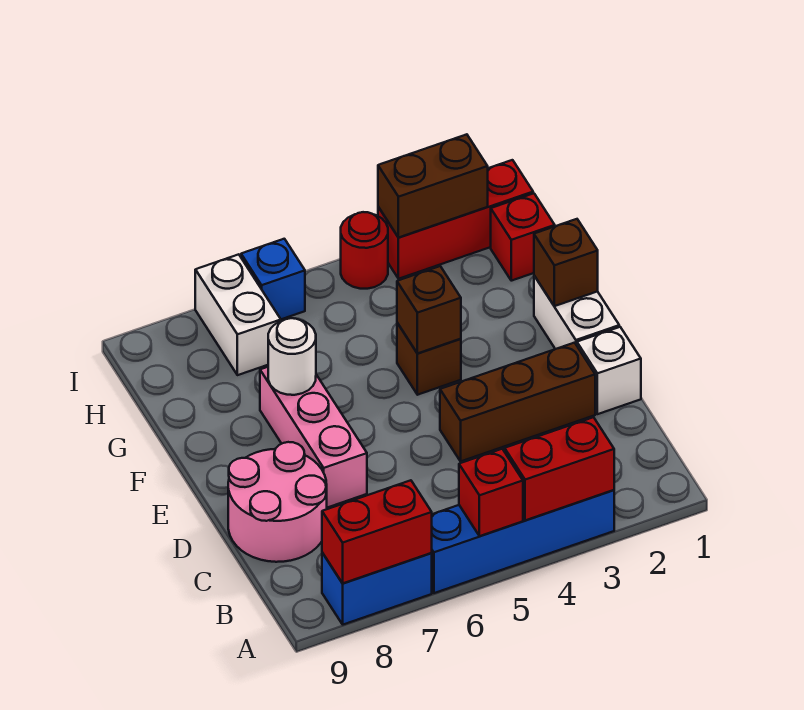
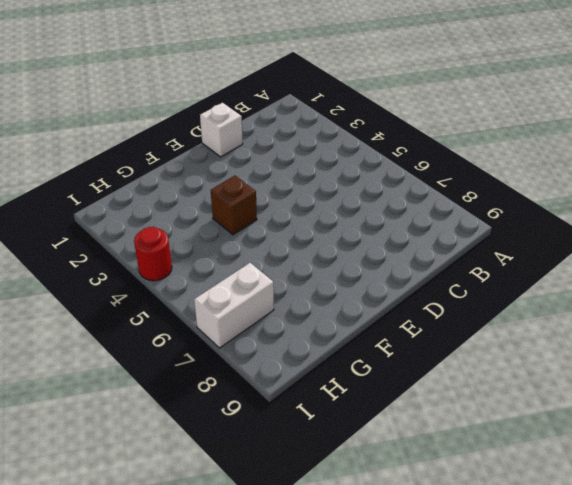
none -> blue brick A3:A6 level 1
none -> blue brick A7:A8 level 1
none -> pink round brick C8:D9 level 1

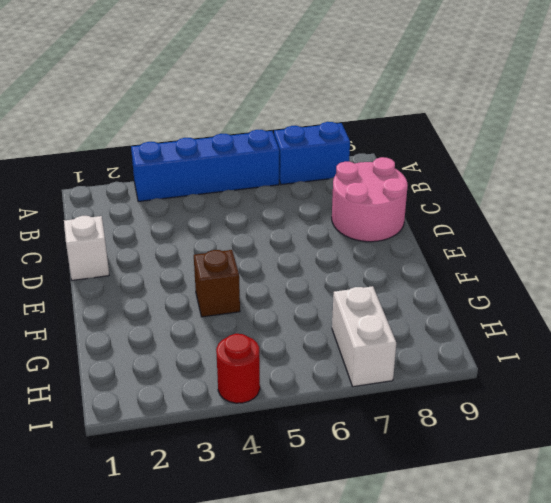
none -> brown brick D2:D4 level 1
none -> pink brick D7:F7 level 1
none -> white brick E1:F1 level 1

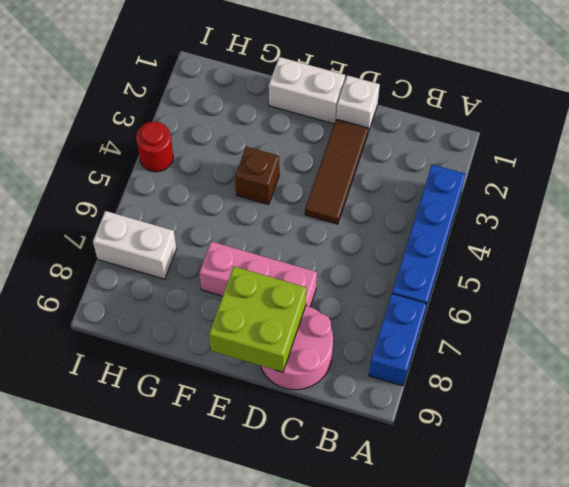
brown tile D2:D4 level 1 -> brown brick D2:D4 level 1
lime brick D8:E9 level 2 -> none
none -> red brick H1 level 1
none -> red brick I1:I3 level 1
none -> blue brick I6 level 1

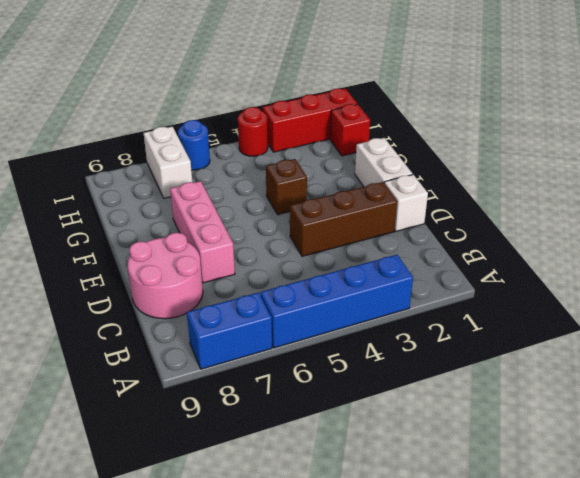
blue round brick I6 level 1 -> blue brick I6 level 1
none -> red brick A3:A4 level 2
none -> red brick A5 level 2
none -> red brick A7:A8 level 2

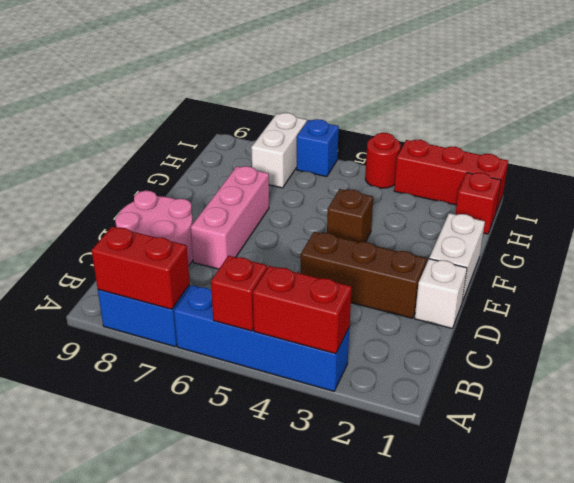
none -> brown brick F1 level 2
none -> brown brick F4 level 2
none -> white round brick F7 level 2

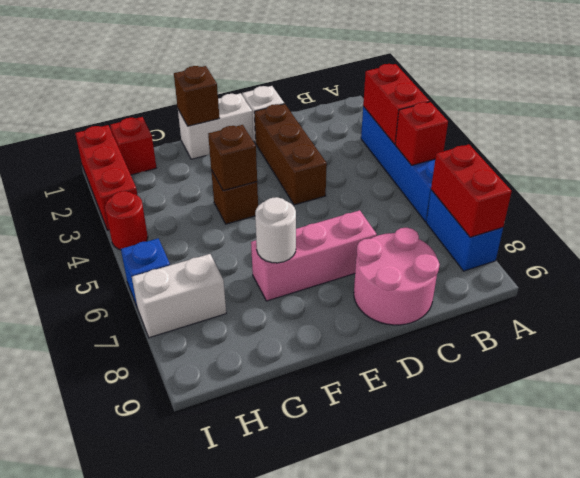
none -> brown brick I2:I3 level 2

